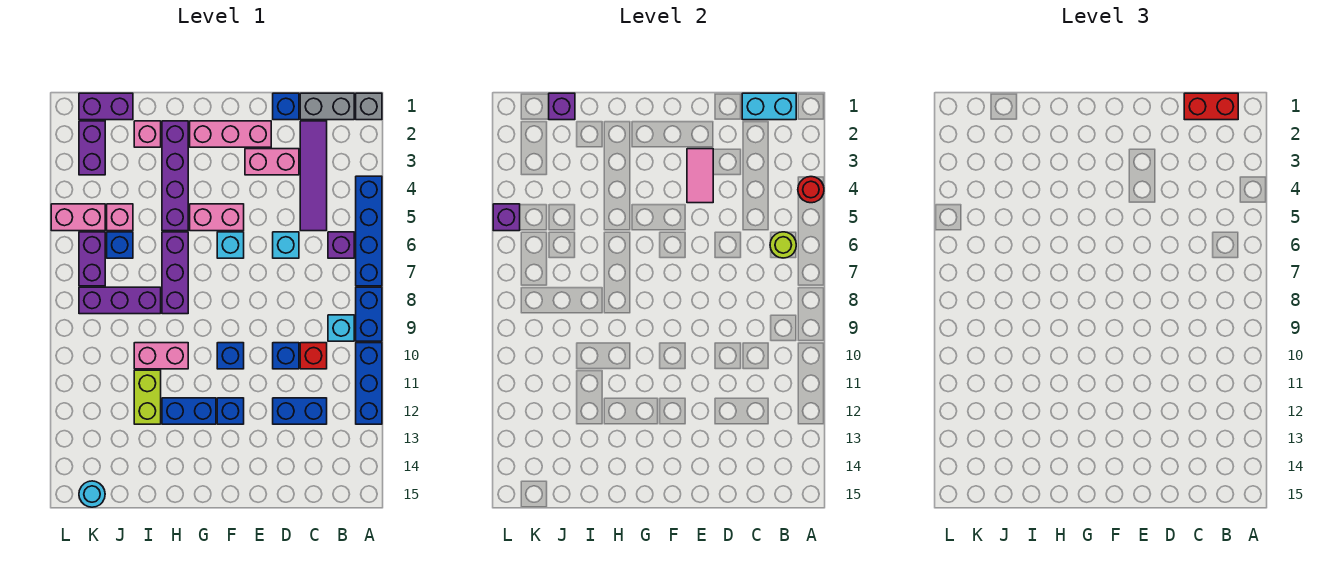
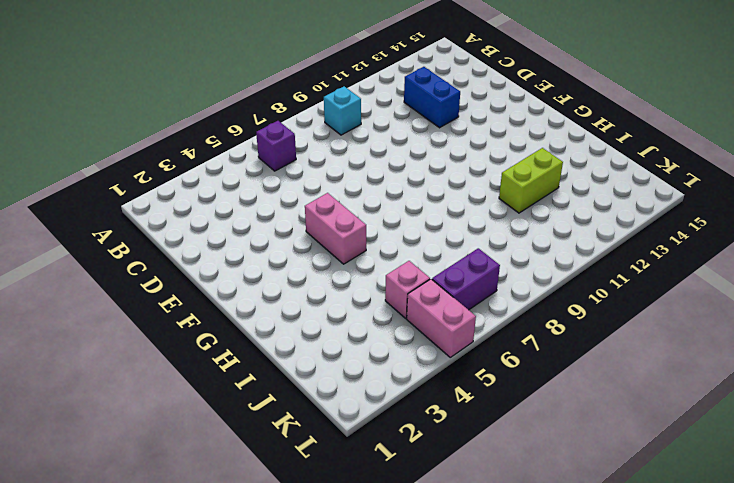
none -> grey brick A1 level 1
none -> blue brick A4:A7 level 1
none -> blue brick A8:A9 level 1
none -> blue brick A10:A12 level 1

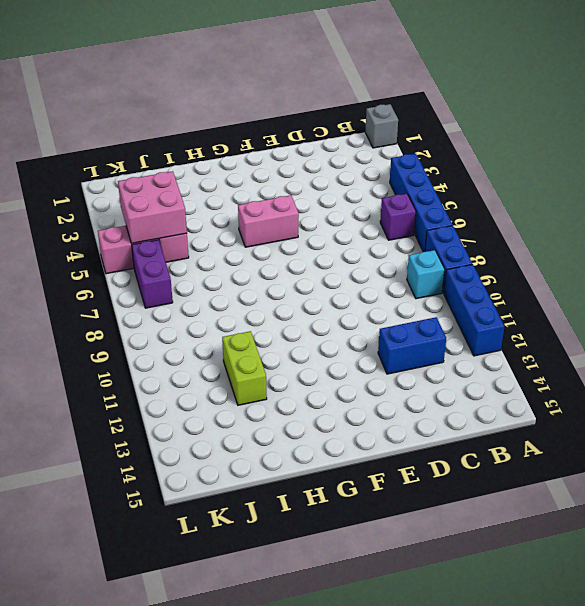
pink brick J4:K5 level 2 -> none
none -> grey brick B1:C1 level 1
none -> purple tile C2:C5 level 1
none -> red brick C10 level 1
none -> blue brick D1 level 1

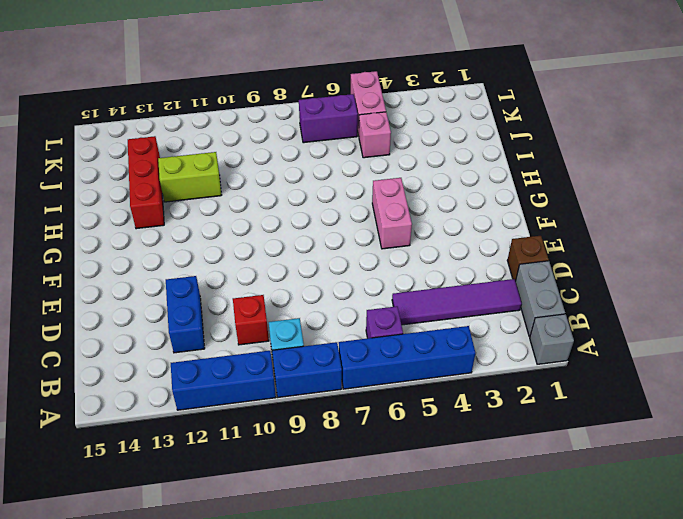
brown brick D1 level 1 -> blue brick D1 level 1
red brick H13:J13 level 1 -> none
none -> pink brick D3:E3 level 1
none -> cyan brick D6 level 1
none -> blue brick D10 level 1
none -> pink brick E2:G2 level 1

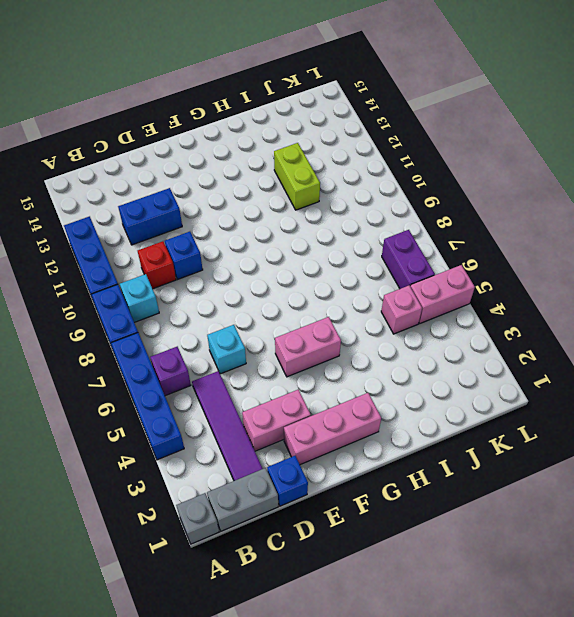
none -> cyan brick F6 level 1
none -> blue brick F10 level 1
none -> blue brick F12 level 1
none -> blue brick G12:H12 level 1

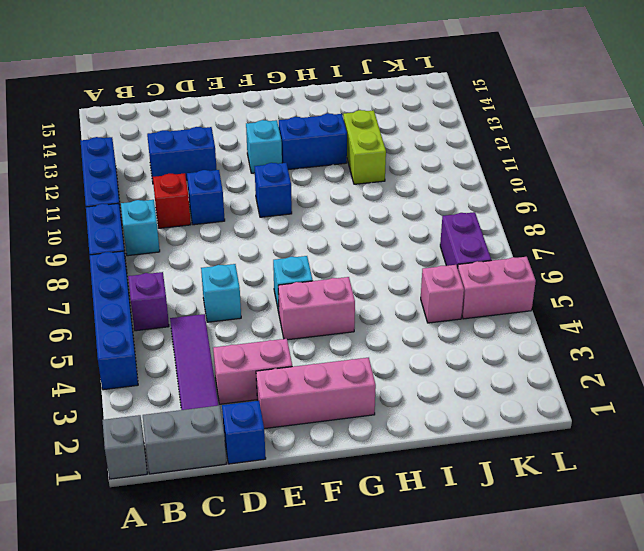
cyan brick F12 level 1 -> blue brick F12 level 1
none -> purple brick H2:H5 level 1
none -> purple brick H6:H8 level 1
none -> pink brick H10:I10 level 1
none -> pink brick I2 level 1

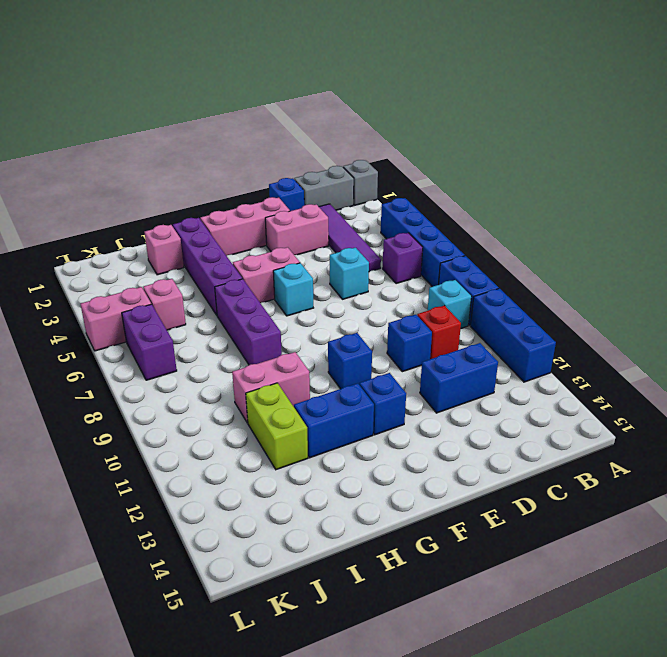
none -> purple brick I8:K8 level 1
none -> purple brick J1:K1 level 1
none -> blue brick J6 level 1
none -> purple brick K2:K3 level 1

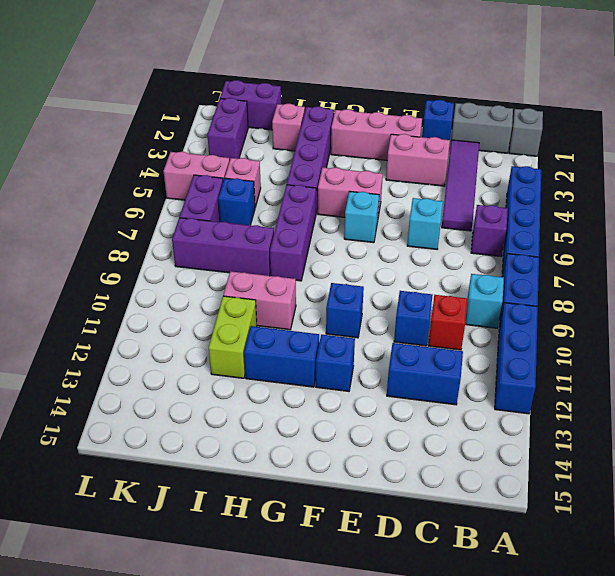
none -> cyan round brick K15 level 1
none -> red round brick A4 level 2
none -> cyan brick B1:C1 level 2
none -> lime round brick B6 level 2

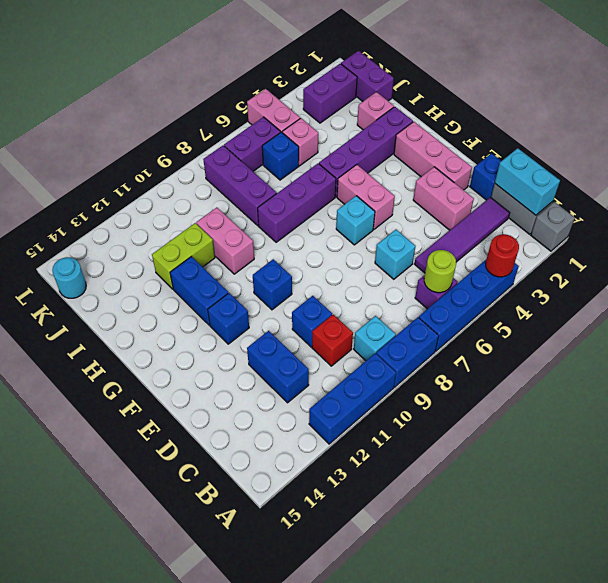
none -> pink tile E3:E4 level 2
none -> purple brick J1 level 2
none -> purple brick L5 level 2
none -> red brick B1:C1 level 3

